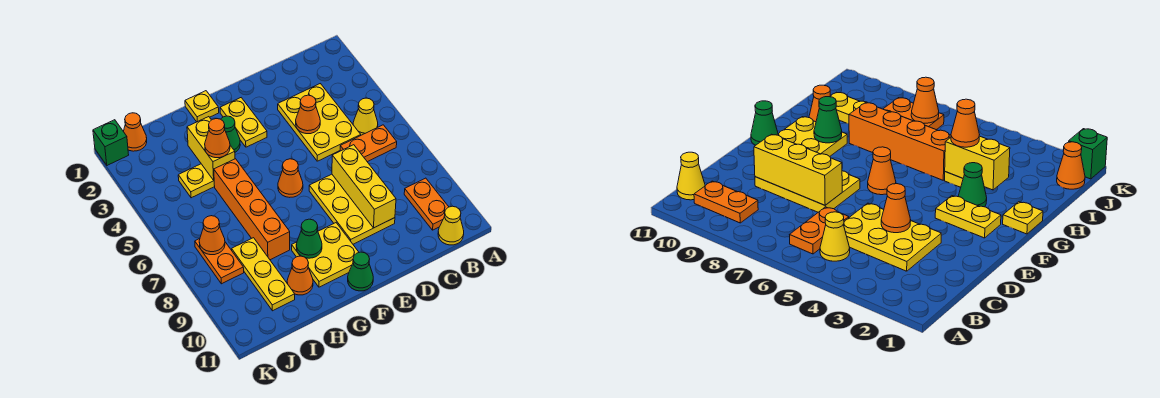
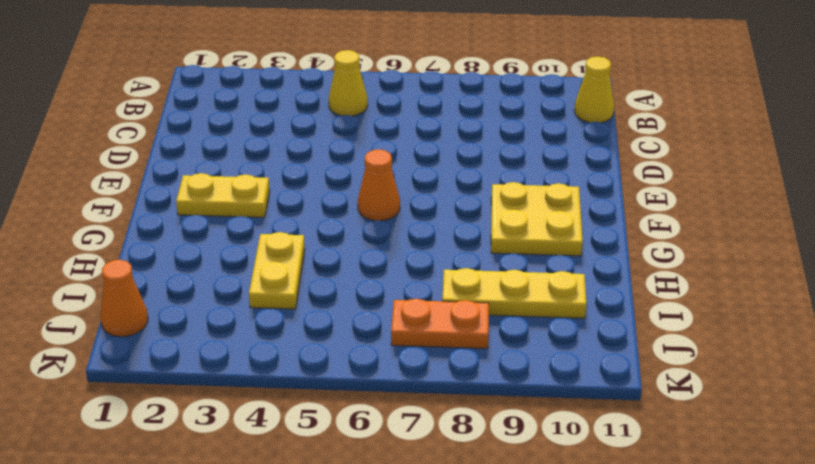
none -> orange plate B6:C6 level 1
none -> orange plate B9:B10 level 1
none -> yellow plate C3:D5 level 1

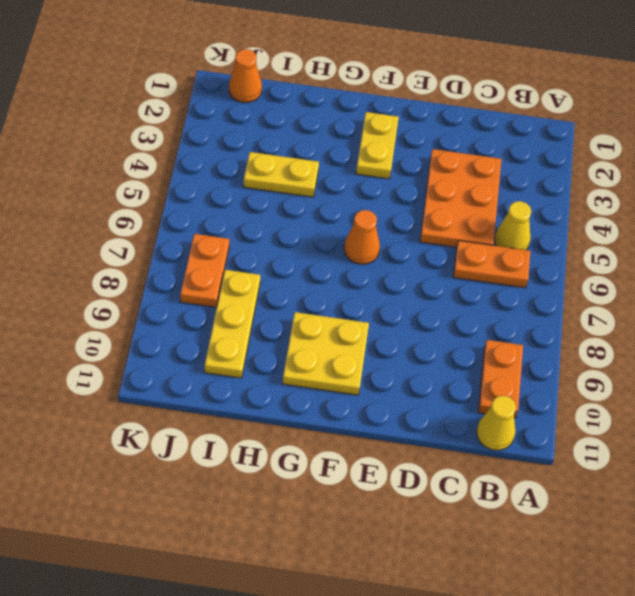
orange plate C3:D5 level 1 -> yellow plate C3:D5 level 1
none -> yellow plate D7:E9 level 1
none -> green cone F11 level 1
none -> yellow plate G1 level 1

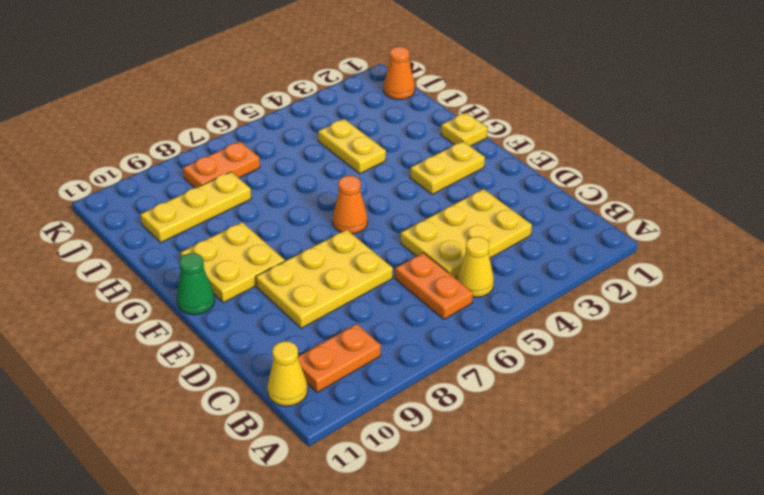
none -> green cone G3 level 1
none -> orange brick H5:H8 level 1
none -> orange cone H10 level 1

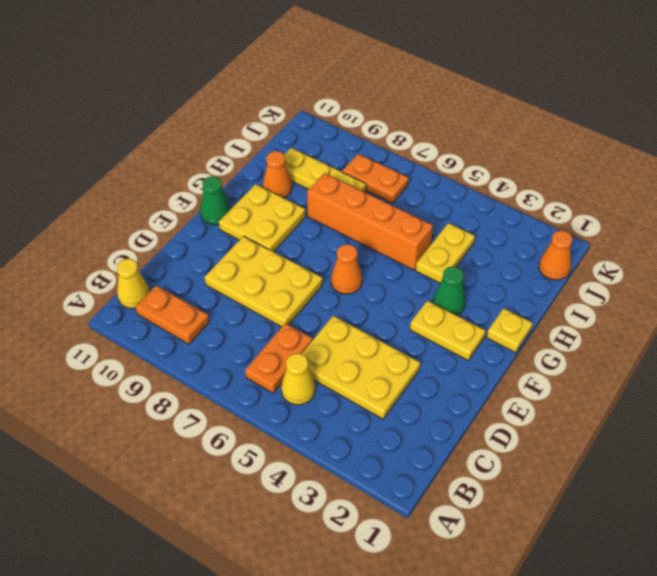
none -> green brick K1 level 1
none -> orange cone D4 level 2
none -> yellow brick D7:D9 level 2

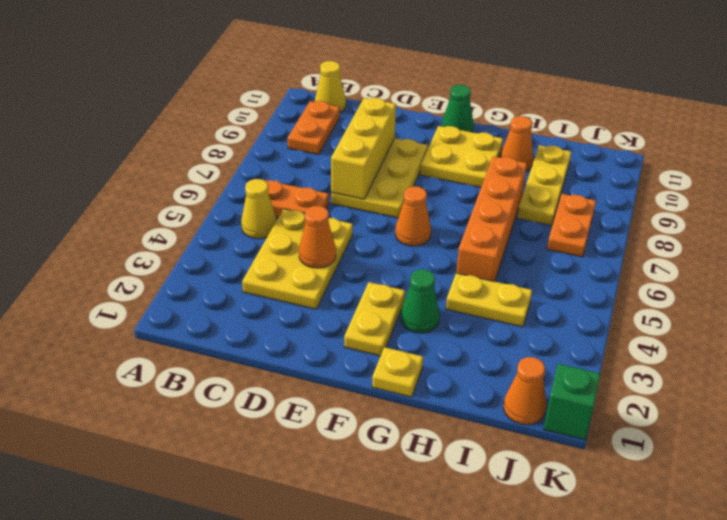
none -> green cone G9 level 2
none -> yellow brick H3:H4 level 2
none -> orange cone J7 level 2

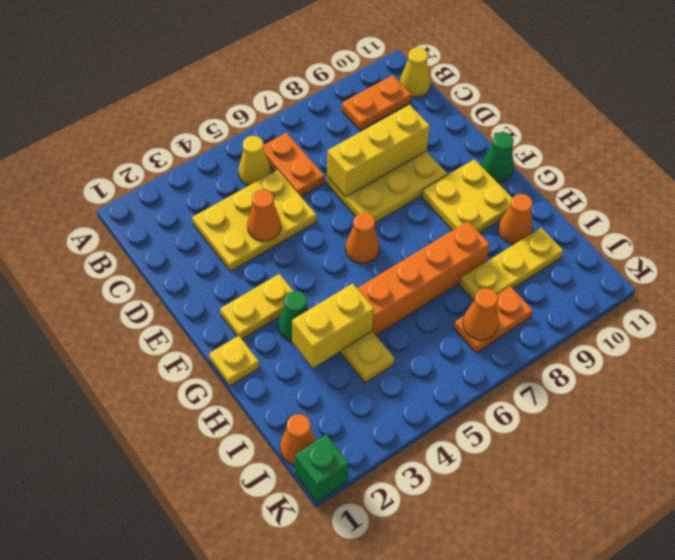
none -> green cone G9 level 2
none -> orange cone H4 level 3

